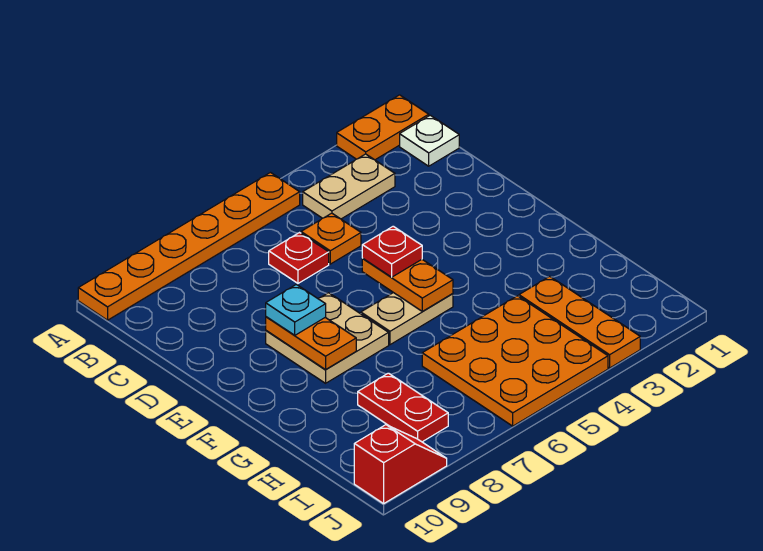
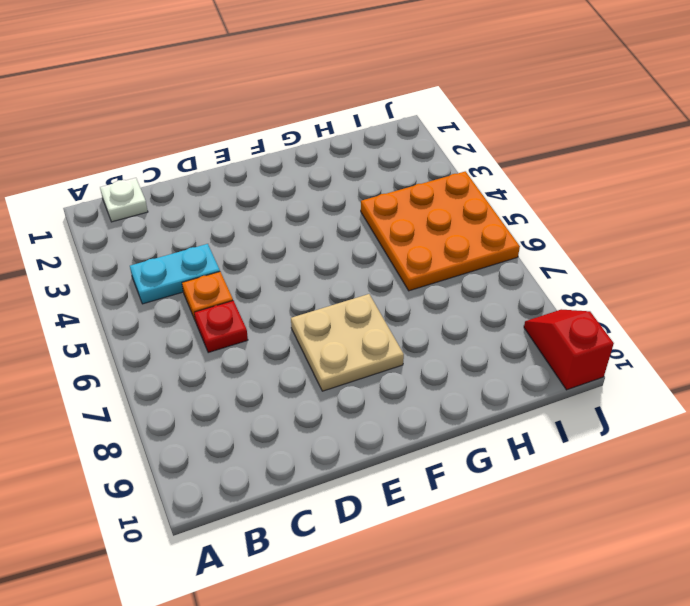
cyan plate B4:C4 level 1 -> tan plate B3:B4 level 1
none -> orange plate A1:A2 level 1
none -> orange plate A5:A10 level 1
none -> tan plate F5:F6 level 1

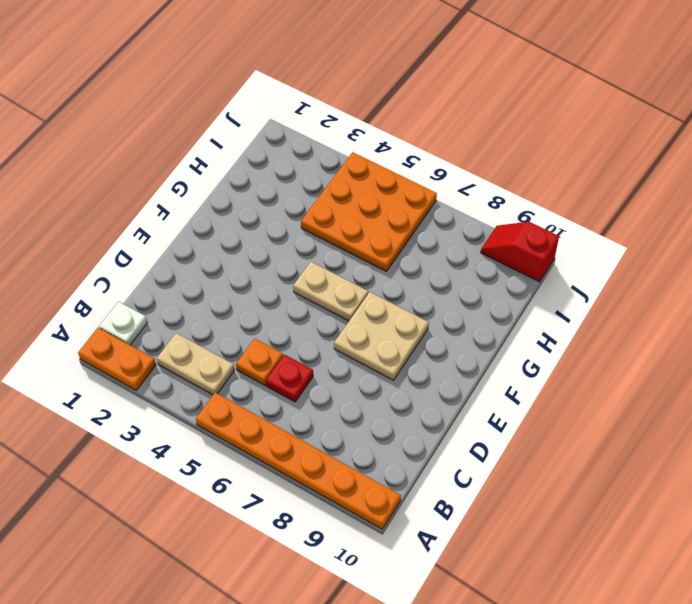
none -> orange plate H3:J3 level 1
none -> red plate H8:I8 level 1
none -> orange plate E5:F5 level 2

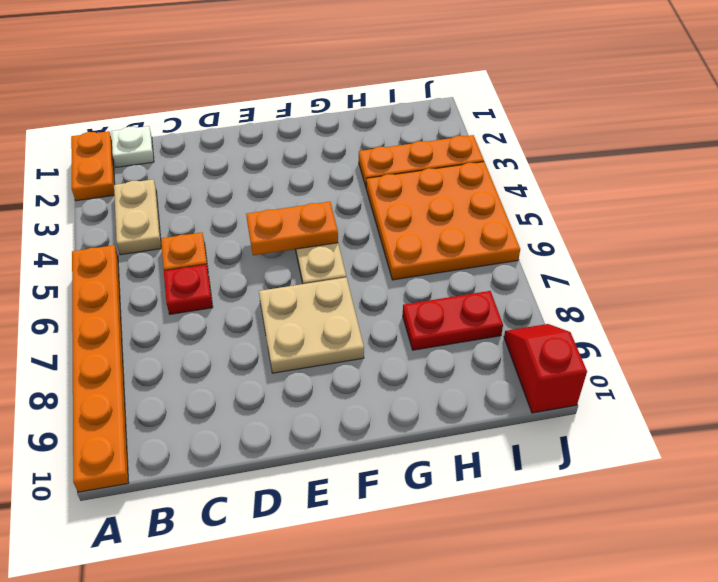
none -> orange plate E8:F8 level 2
none -> red plate E5 level 3
none -> cyan plate E8 level 3

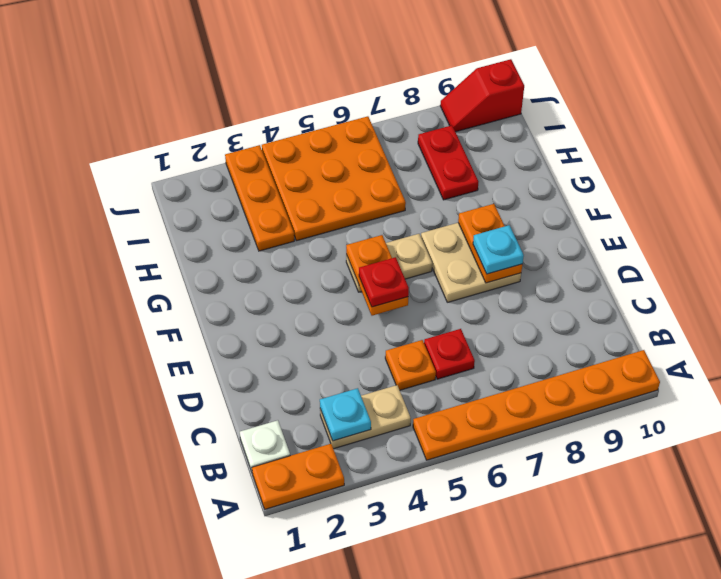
cyan plate B3 level 2 -> none

